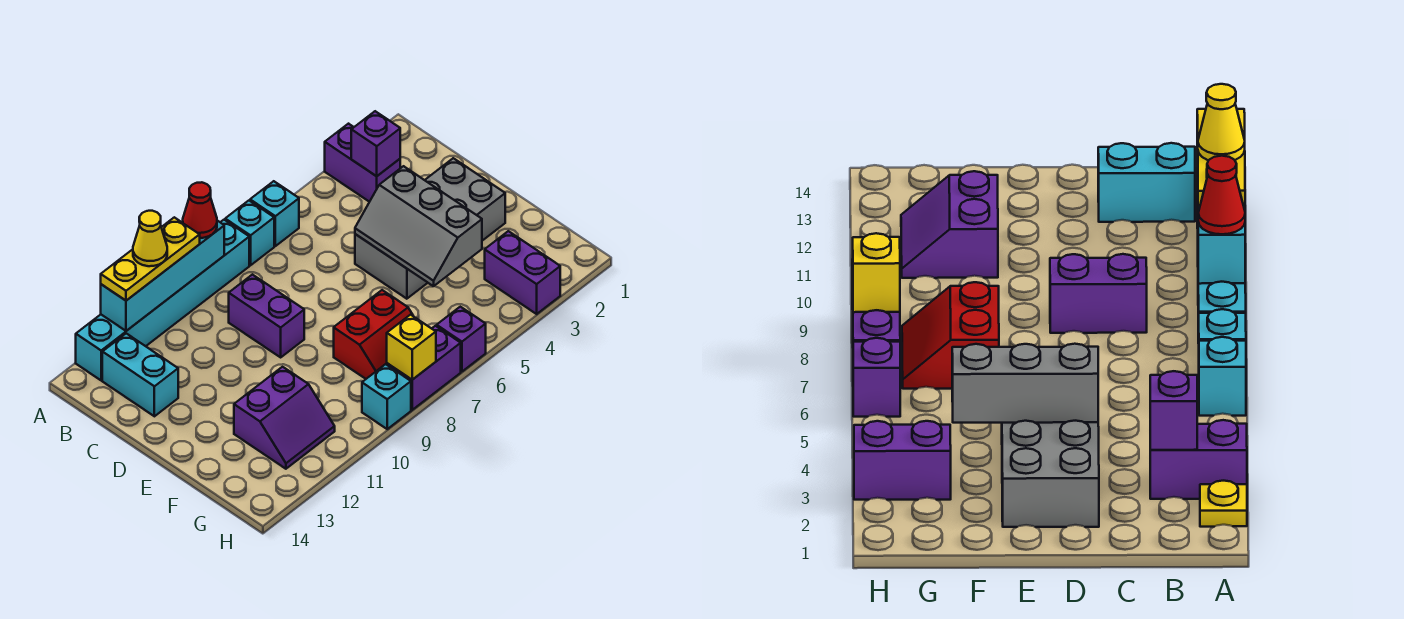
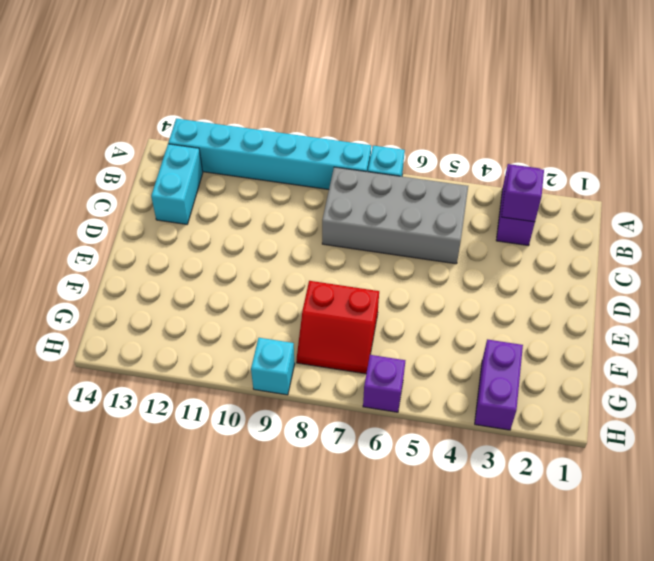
grey brick B5:C8 level 1 -> grey brick D2:E5 level 1
none -> yellow plate A2 level 1
none -> cyan brick A6 level 1
none -> purple brick C9:D9 level 1

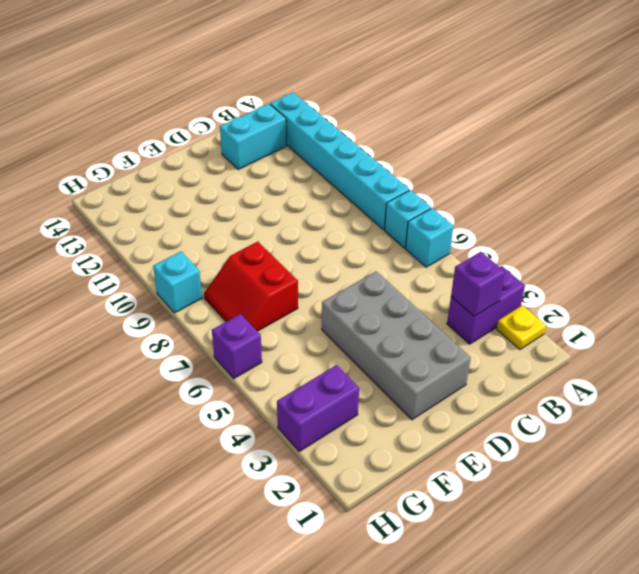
none -> purple brick C9:D9 level 1
none -> purple slope F11:G12 level 1 top F
none -> purple brick H7:H8 level 1

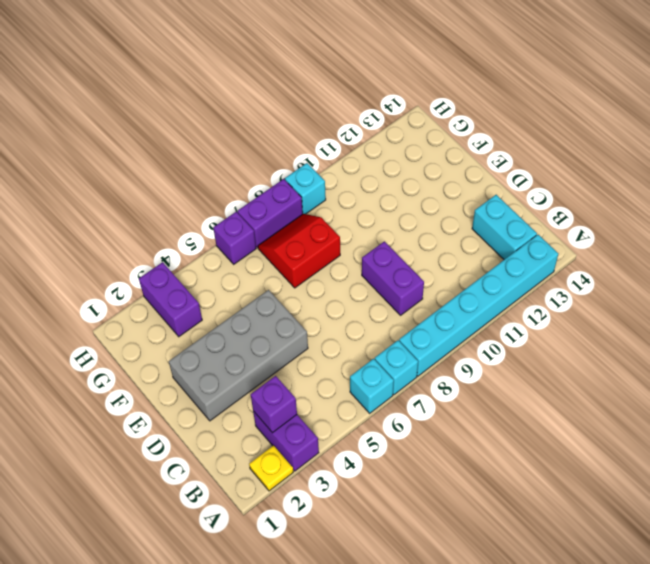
none -> purple slope F11:G12 level 1 top F
none -> cyan brick A9:A12 level 2
none -> grey slope D4:F5 level 2 top 4

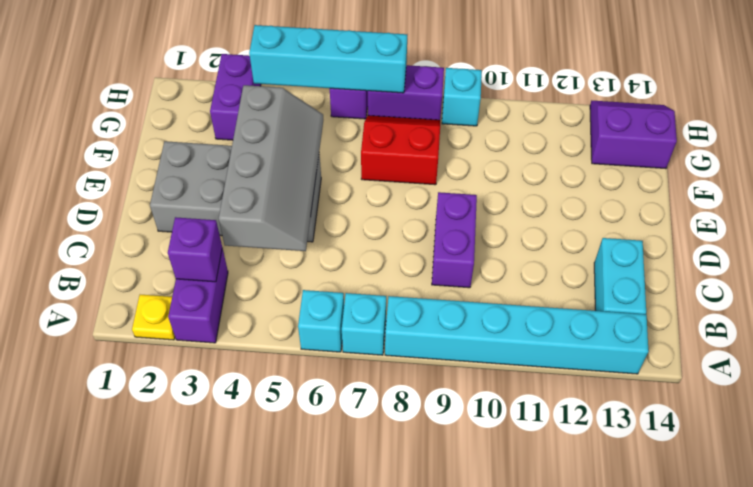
grey slope C4:F5 level 2 top 4 -> grey slope D4:F5 level 2 top 4
purple slope G13:H14 level 1 top G -> purple slope F11:G12 level 1 top F
cyan brick H4:H7 level 2 -> cyan brick A9:A12 level 2
none -> yellow brick H8 level 2
none -> red cone A9 level 3
none -> yellow plate A10:A12 level 3

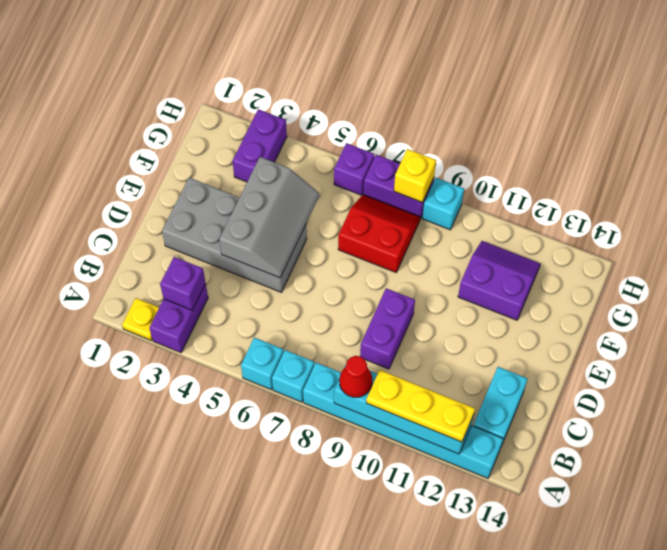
none -> yellow cone A11 level 4

